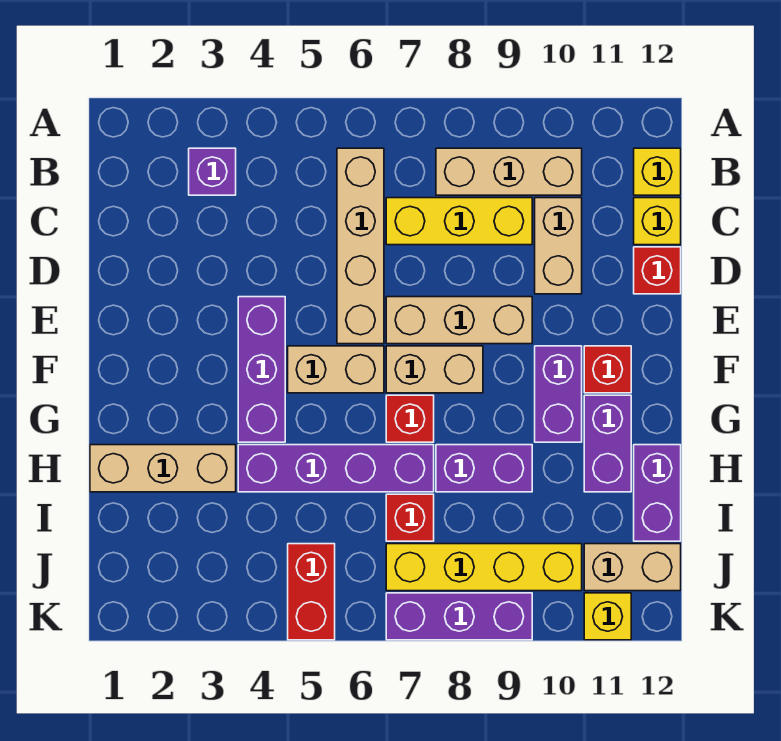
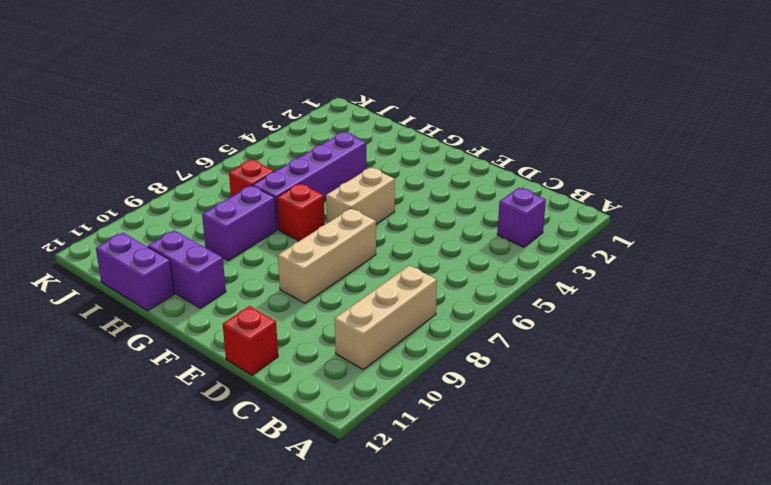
none -> tan brick B6:E6 level 1
none -> yellow brick B12 level 1
none -> yellow brick C7:C9 level 1

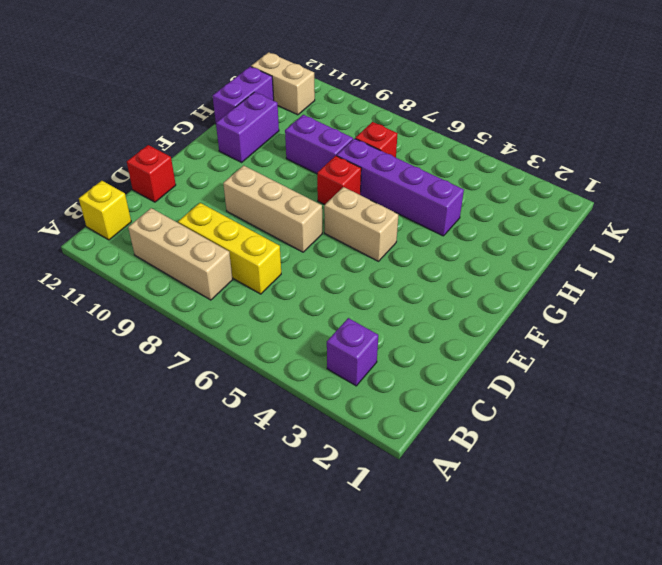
none -> tan brick B6:E6 level 1
none -> tan brick C10:D10 level 1
none -> yellow brick C12 level 1

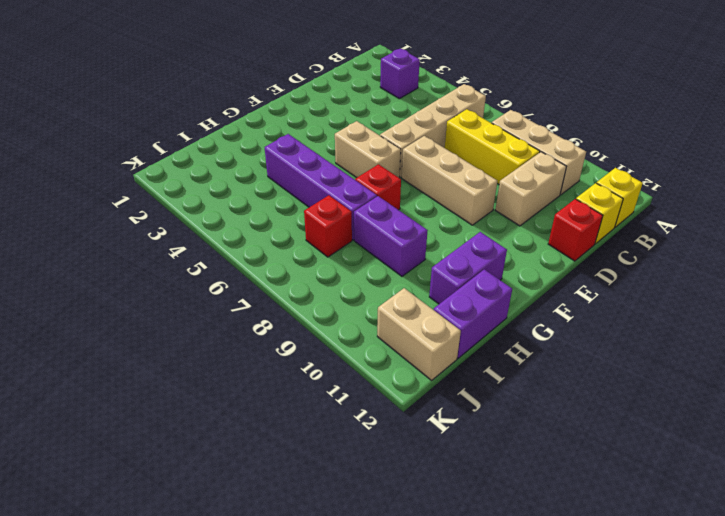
none -> purple brick E4:G4 level 1
none -> tan brick F7:F8 level 1
none -> purple brick F10:G10 level 1

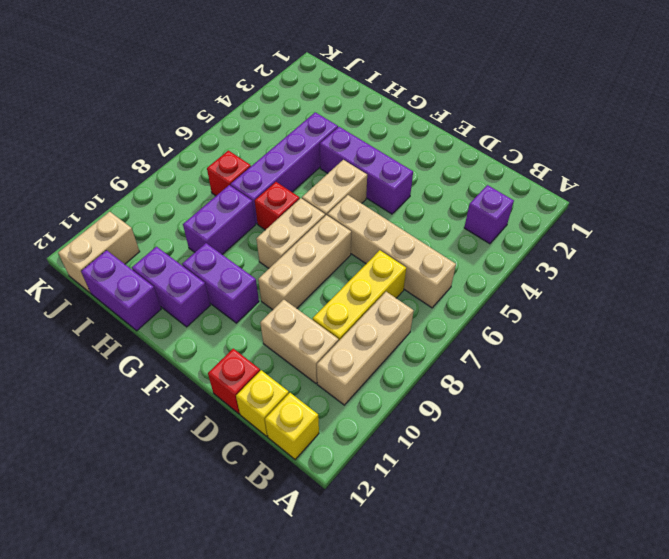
none -> red brick F11 level 1
none -> tan brick H1:H3 level 1
none -> red brick J5:K5 level 1

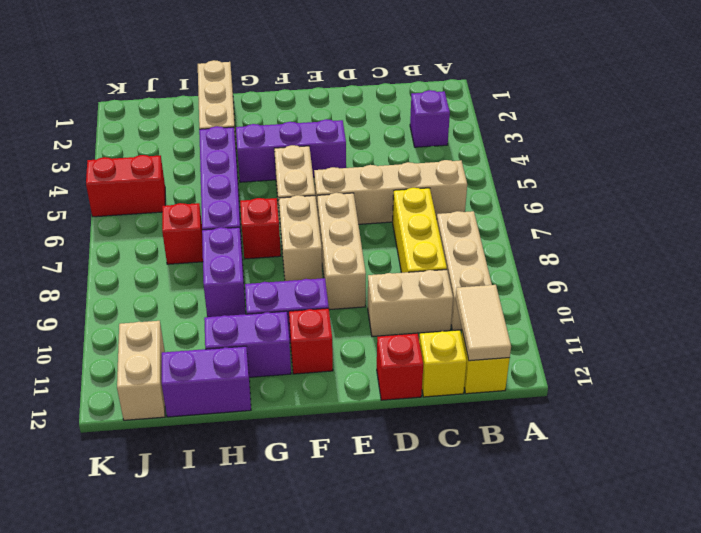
tan tile B11:B12 level 2 -> none
none -> yellow brick J7:J10 level 1
none -> purple brick K7:K9 level 1
none -> yellow brick K11 level 1

